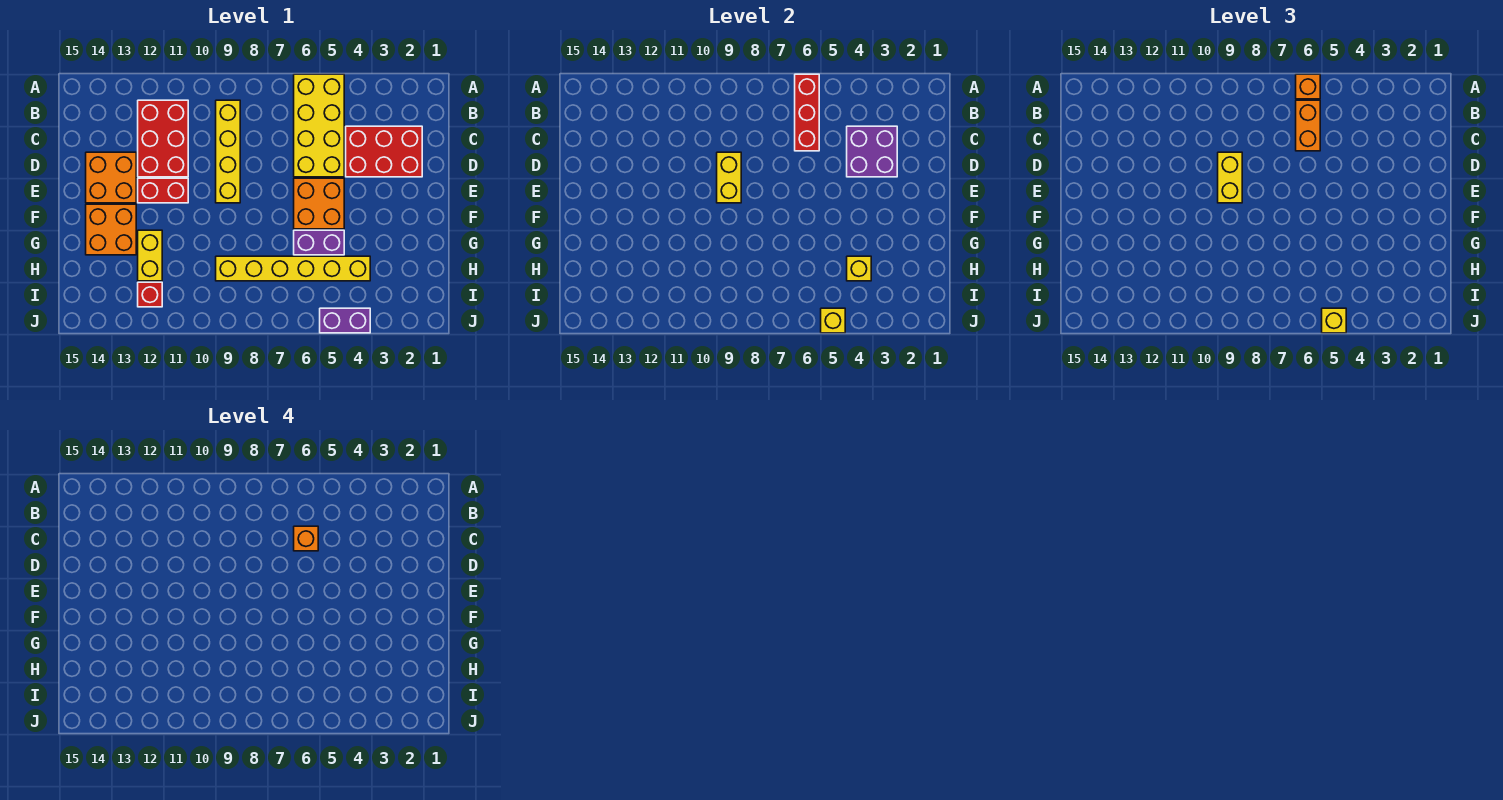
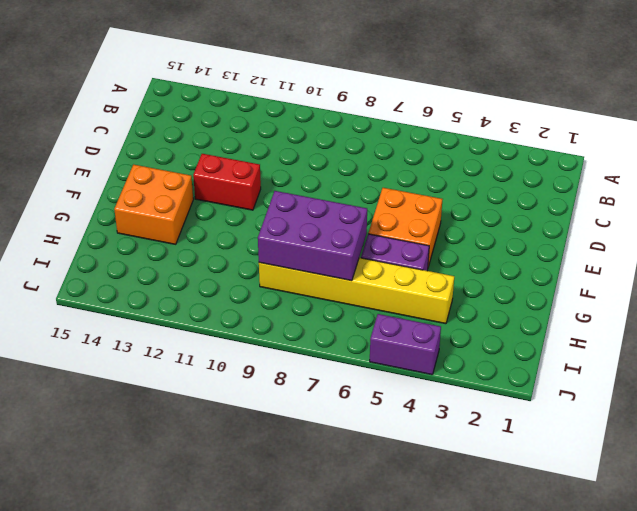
purple brick G7:H9 level 2 -> none
none -> yellow brick A5:D6 level 1
none -> yellow brick B9:E9 level 1
none -> red brick B11:D12 level 1

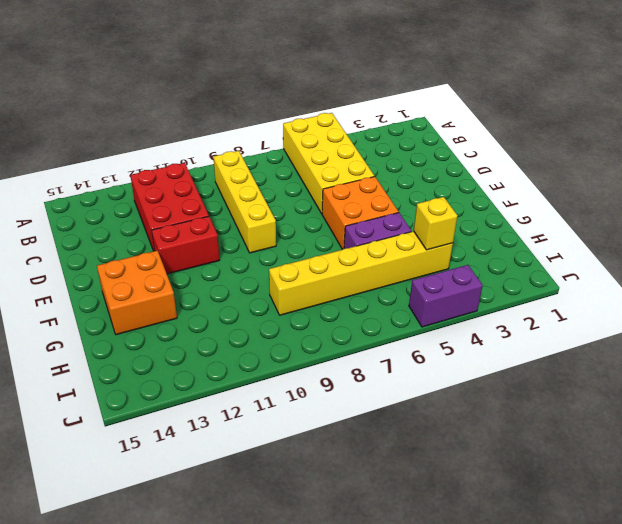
none -> red brick C2:D4 level 1
none -> orange brick D13:E14 level 1
none -> yellow brick G12:H12 level 1

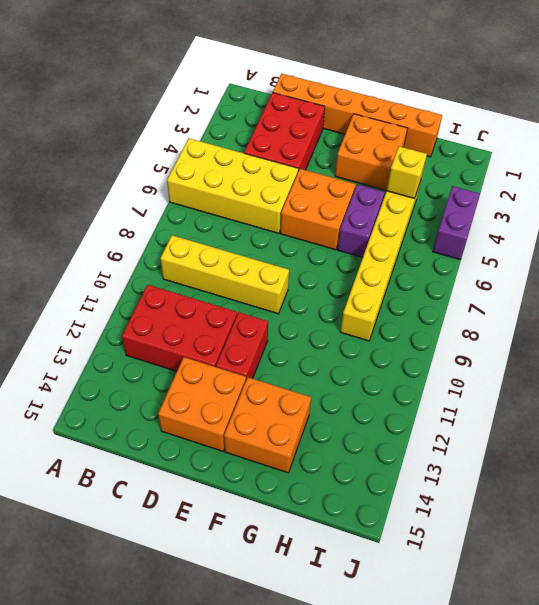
orange brick C1:H1 level 1 -> none
orange brick F2:G3 level 1 -> none
none -> yellow brick G12:H12 level 1
none -> red brick I12 level 1
none -> red brick A6:C6 level 2

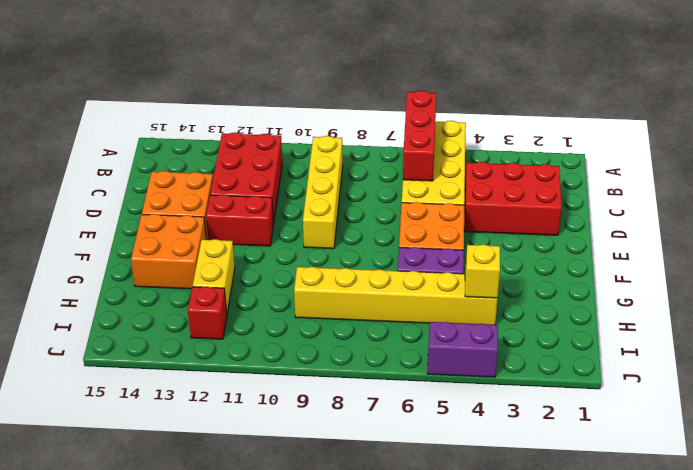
none -> purple brick C3:D4 level 2
none -> yellow brick D9:E9 level 2
none -> yellow brick J5 level 2

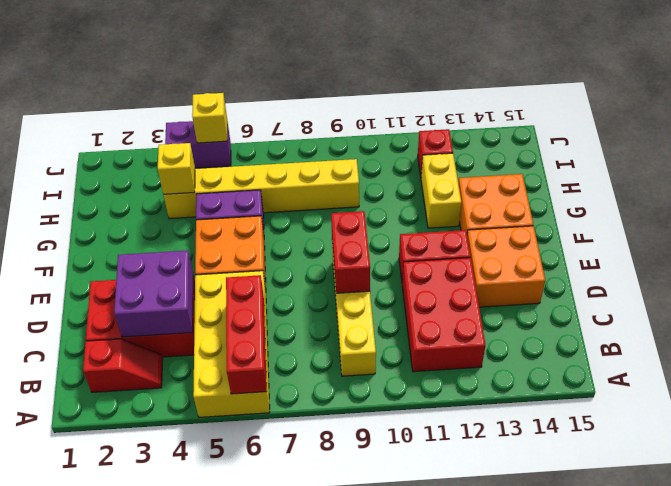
red slope B2:B3 level 1 top 2 -> none
red brick D9:E9 level 2 -> yellow brick D9:E9 level 2
none -> orange brick A6 level 3
none -> orange brick B6:C6 level 3
none -> yellow brick D9:E9 level 3

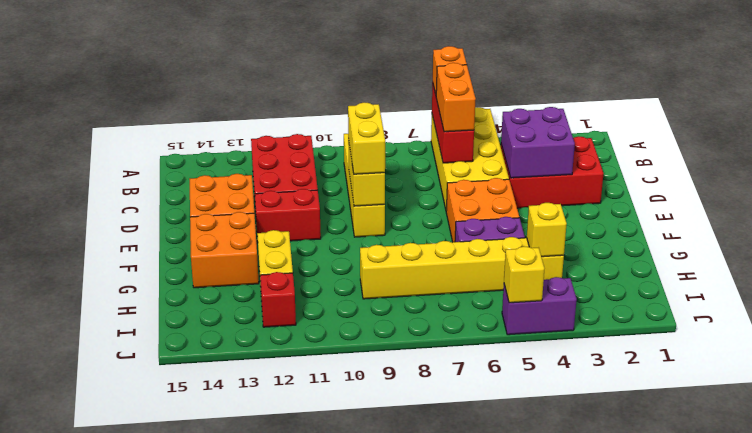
none -> yellow brick J5 level 3
none -> orange brick C6 level 4

